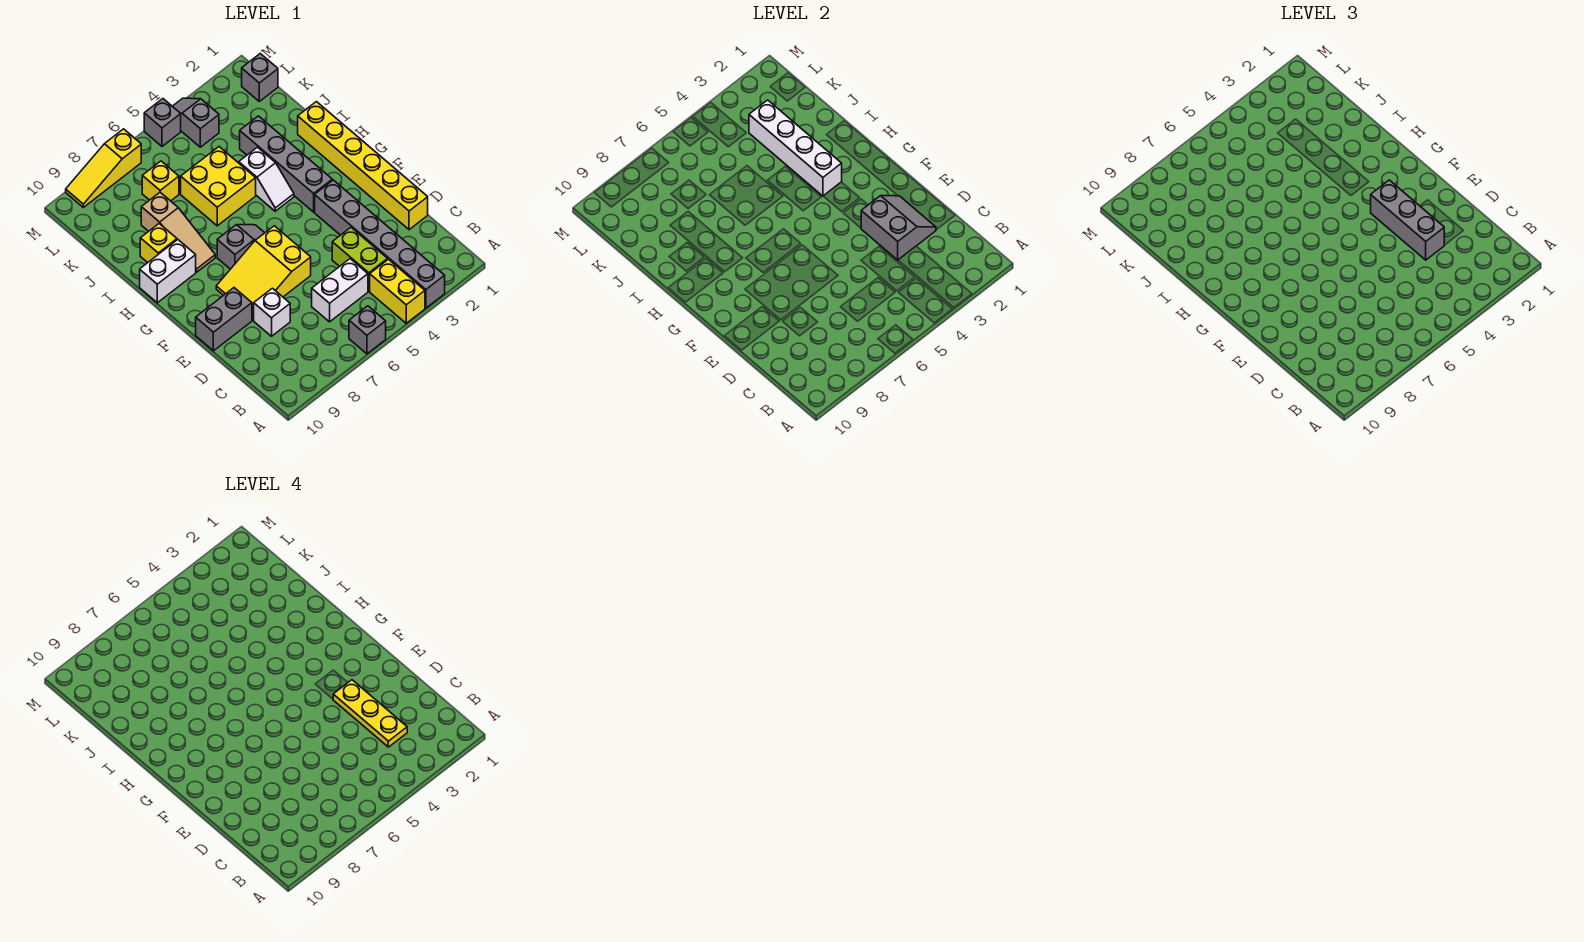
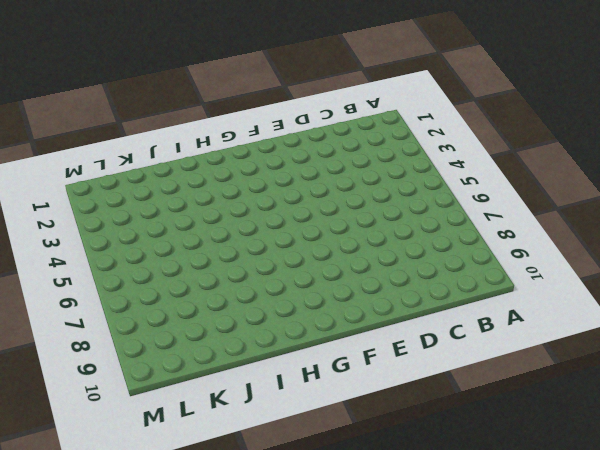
none -> grey brick A3:F3 level 1
none -> yellow brick A4:B4 level 1
none -> grey brick A6 level 1

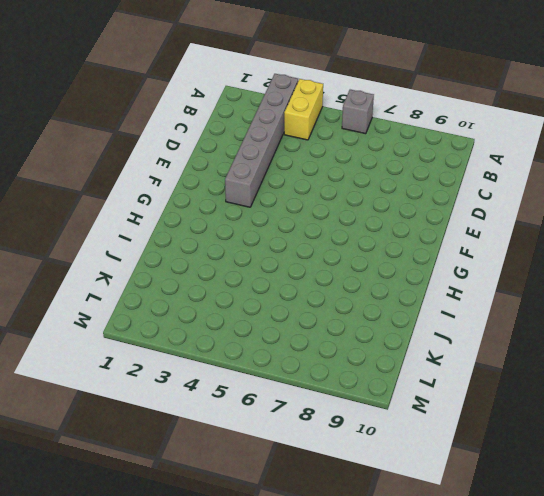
none -> lime brick C4:D4 level 1
none -> white brick C5:C6 level 1
none -> yellow brick D1:I1 level 1

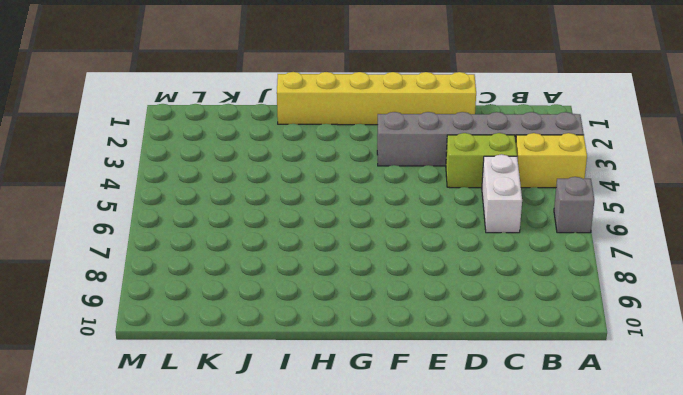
none -> white brick D8 level 1
none -> yellow slope E6:F8 level 1 top 6
none -> grey brick E9:E10 level 1

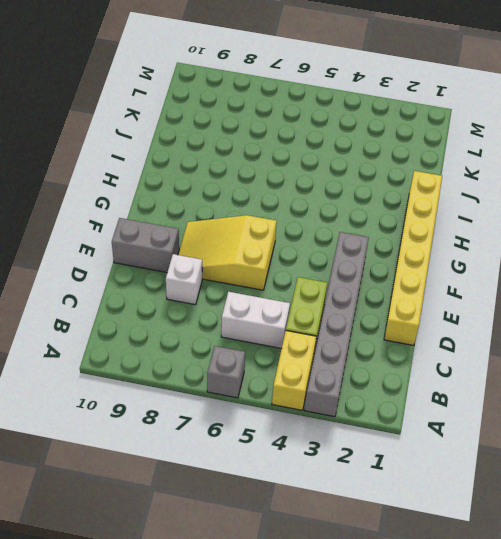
none -> grey brick G3:J3 level 1
none -> grey slope G6:G7 level 1 top 7
none -> white slope H4:I4 level 1 top I

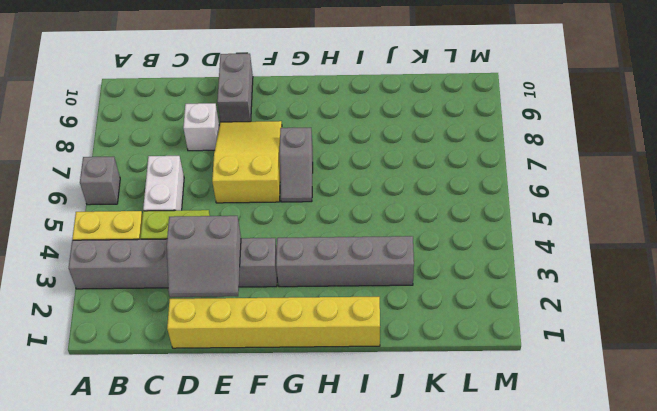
none -> white slope H4:I4 level 1 top I
none -> tan slope H8:J8 level 1 top J
none -> white brick H9:H10 level 1

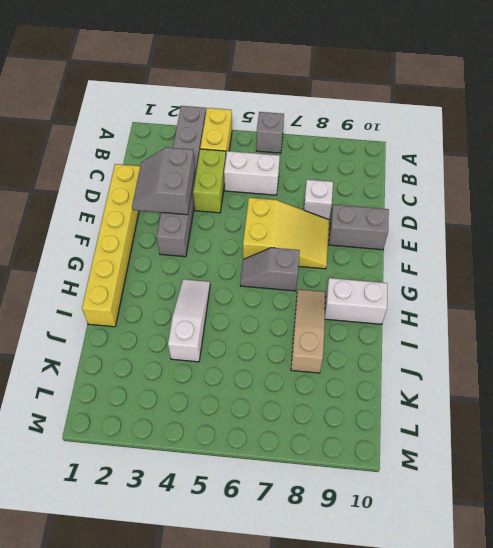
white slope H4:J4 level 1 top J -> white slope H4:I4 level 1 top I
none -> grey brick G3:J3 level 1
none -> yellow brick I5:J6 level 1
none -> yellow brick I9 level 1

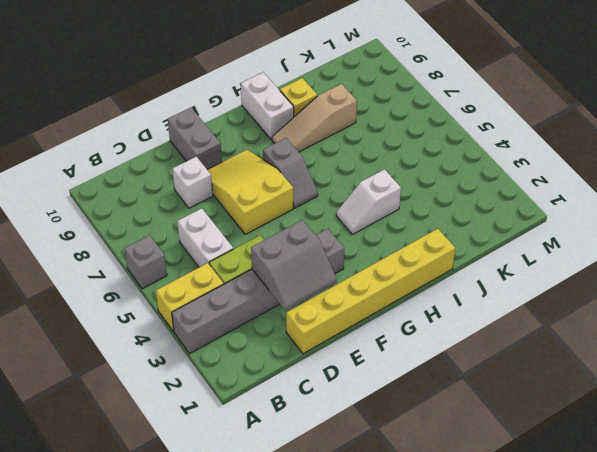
none -> grey brick G3:J3 level 1
none -> yellow brick I5:J6 level 1
none -> yellow brick K7 level 1

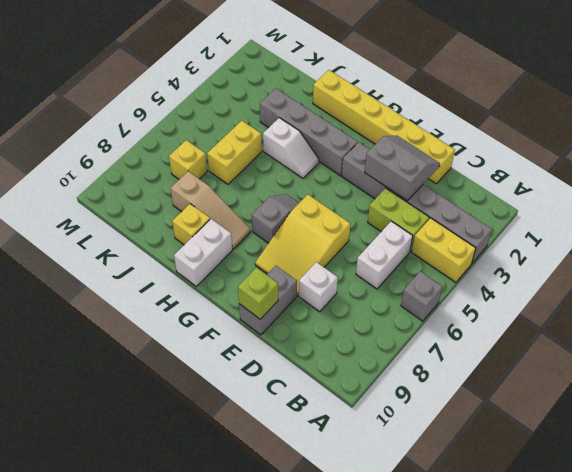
lime brick E10 level 2 -> none
yellow brick J5:J6 level 1 -> yellow brick I5:J6 level 1
none -> grey brick L1 level 1
none -> grey slope L4:M4 level 1 top L
none -> grey brick M5 level 1

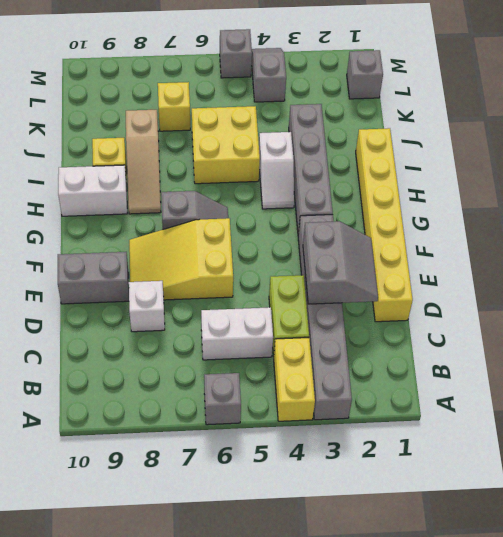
none -> yellow slope M7:M9 level 1 top 7
none -> white brick H3:K3 level 2
none -> grey brick D3:F3 level 3

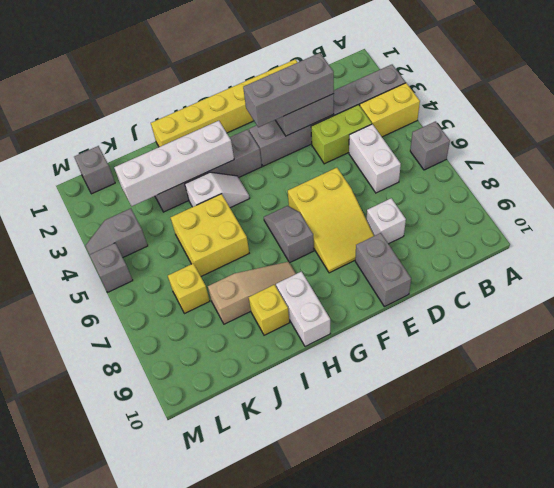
none -> yellow slope M7:M9 level 1 top 7
none -> yellow plate C3:E3 level 4

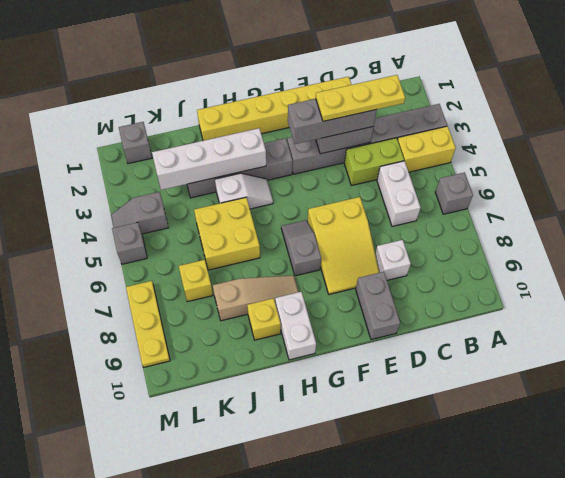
yellow plate M7:M9 level 1 -> yellow slope M7:M9 level 1 top 7

